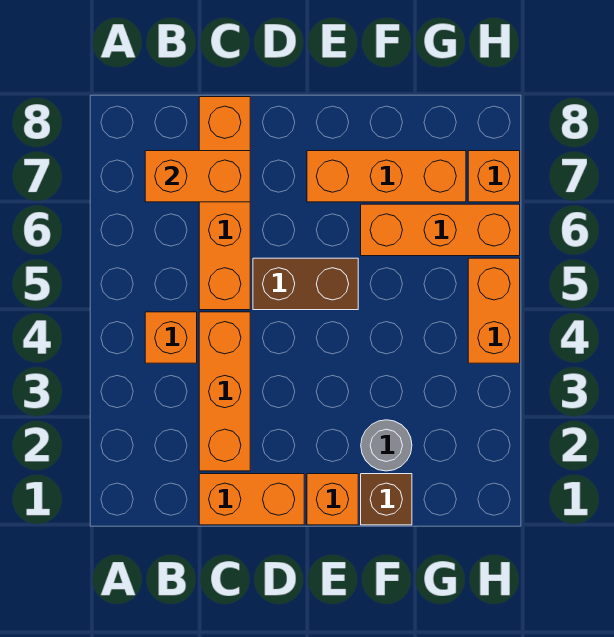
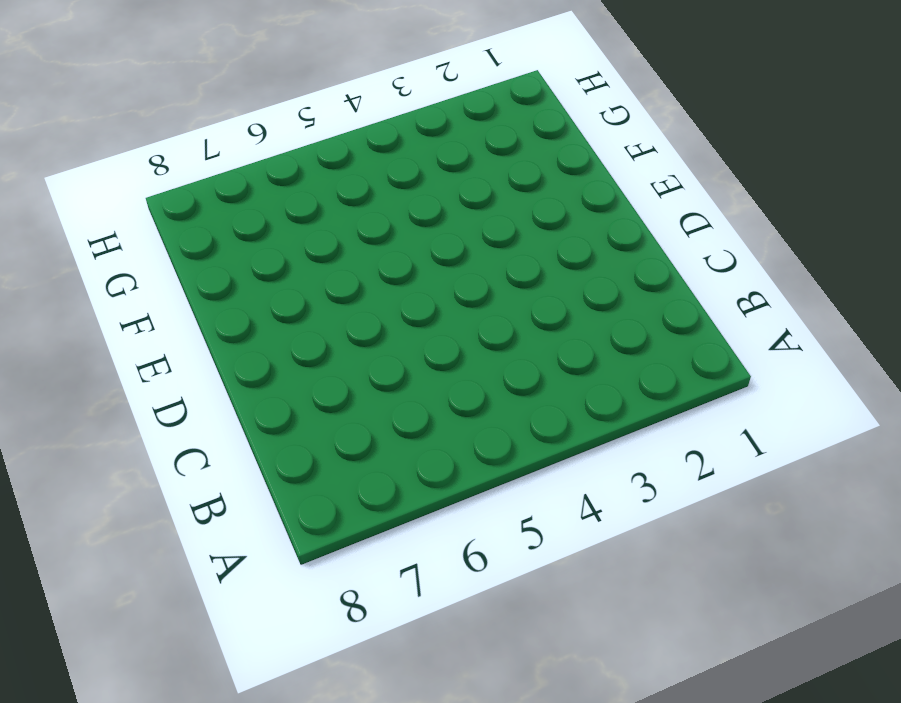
none -> orange brick B4 level 1
none -> orange brick C1:D1 level 1
none -> orange brick C2:C4 level 1

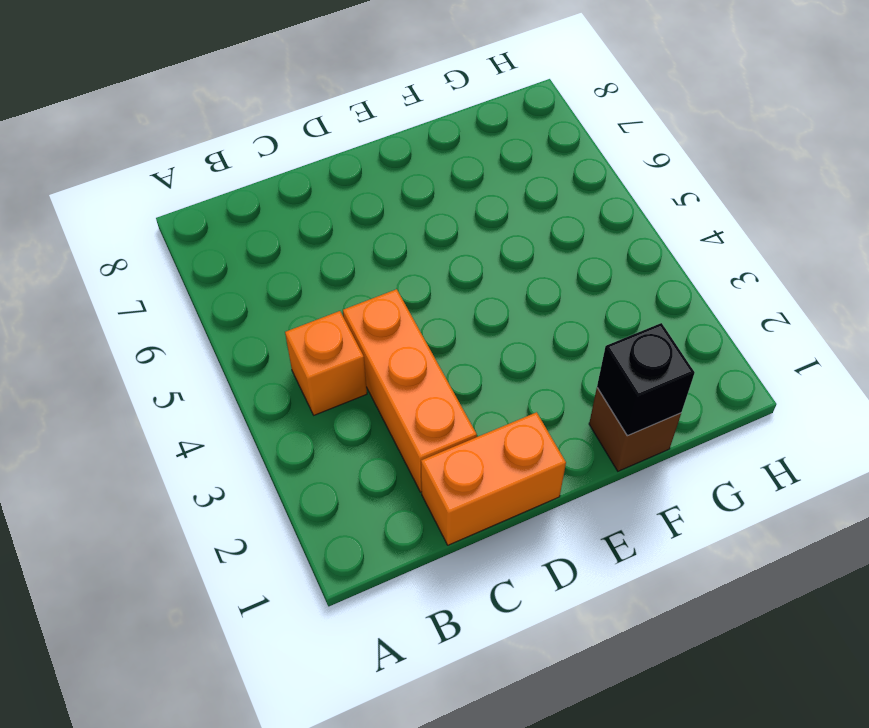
black brick F1 level 2 -> none
none -> orange brick C5:C8 level 1
none -> brown brick D5:E5 level 1
none -> orange brick E1 level 1

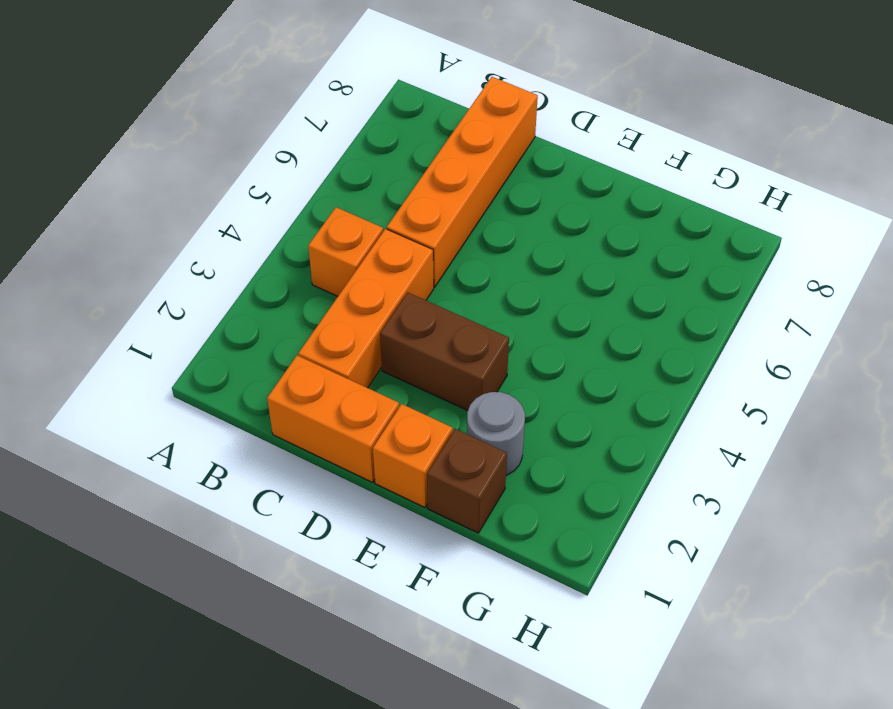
brown brick D3:E3 level 1 -> brown brick D5:E5 level 1
none -> orange brick E7:G7 level 1
none -> orange brick F6:H6 level 1
none -> orange brick H4:H5 level 1

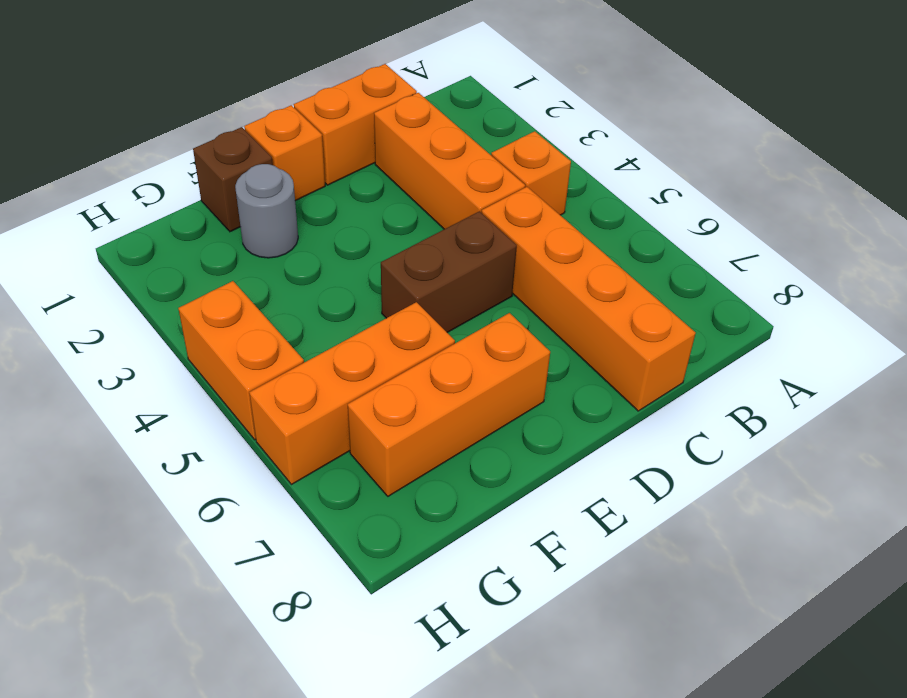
none -> orange brick H7 level 1
none -> orange brick B7:C7 level 2

